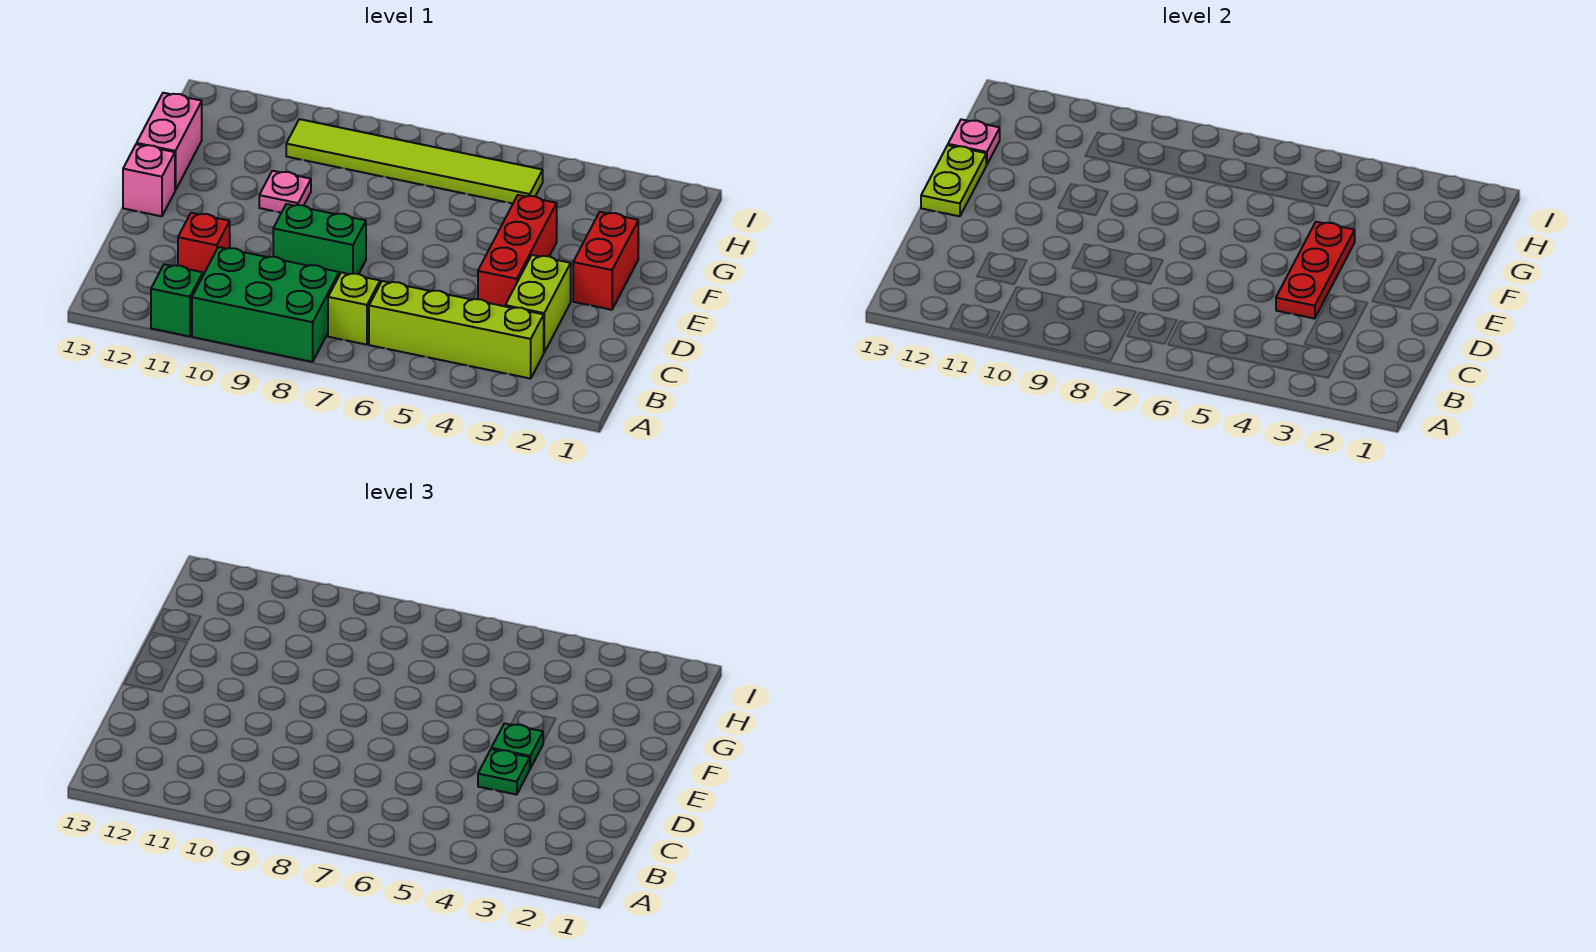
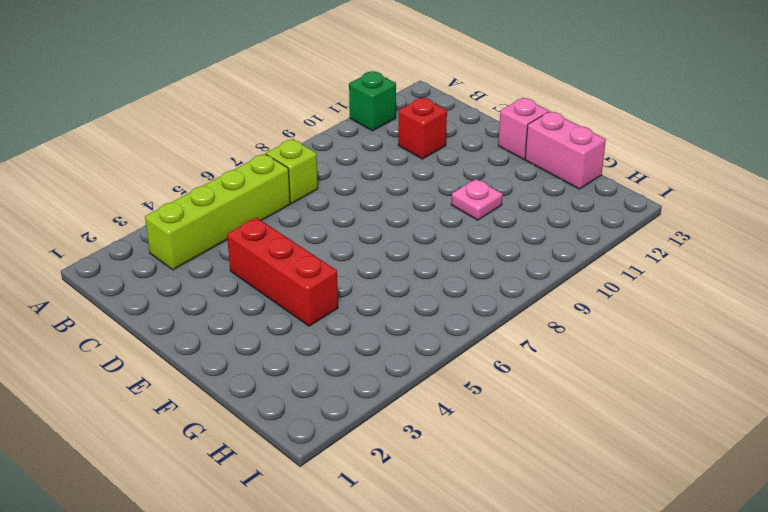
none -> green brick A8:B10 level 1
none -> lime brick C3:D3 level 1
none -> green brick D8:D9 level 1

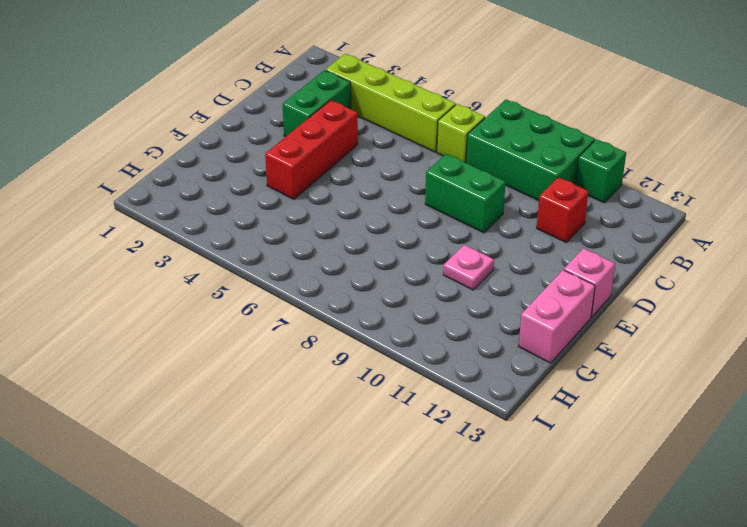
green brick C3:D3 level 1 -> lime brick C3:D3 level 1
none -> red brick E2:F2 level 1
none -> lime tile H5:H10 level 1
none -> red plate D4:F4 level 2

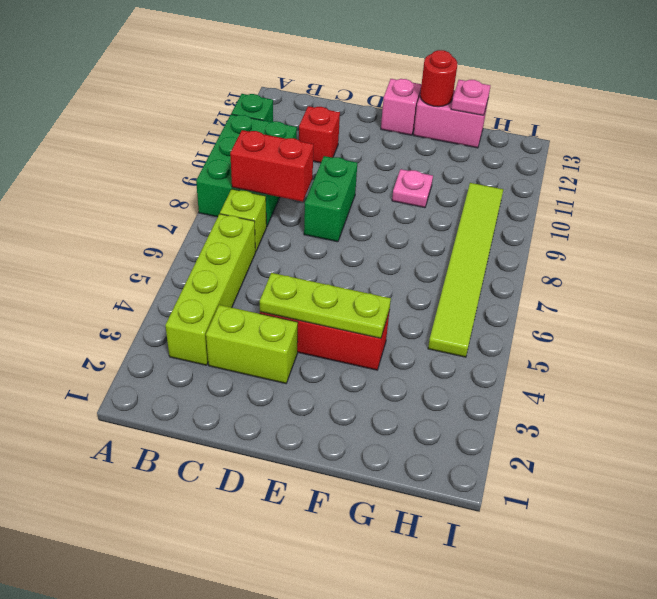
red brick B8:C8 level 2 -> red brick E2:F2 level 1
lime plate D4:F4 level 2 -> red plate D4:F4 level 2
red round brick F13 level 2 -> lime plate E13:F13 level 2
none -> green plate D4 level 3
none -> green plate E4 level 3

